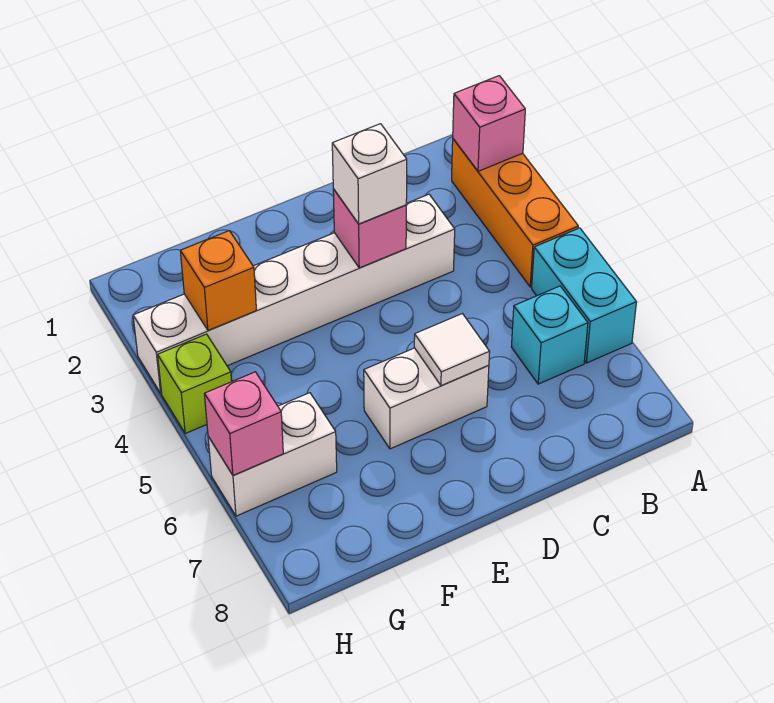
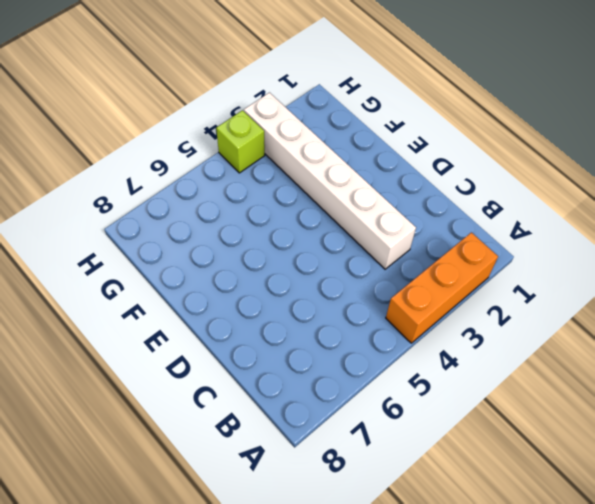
none -> cyan brick A5:A6 level 1
none -> cyan brick B6 level 1
none -> white brick D6:E6 level 1

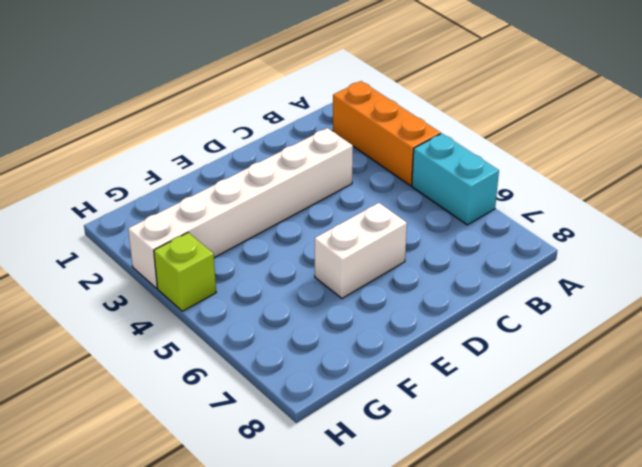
none -> cyan brick B6 level 1
none -> white brick G6:H6 level 1
none -> pink brick A2 level 2

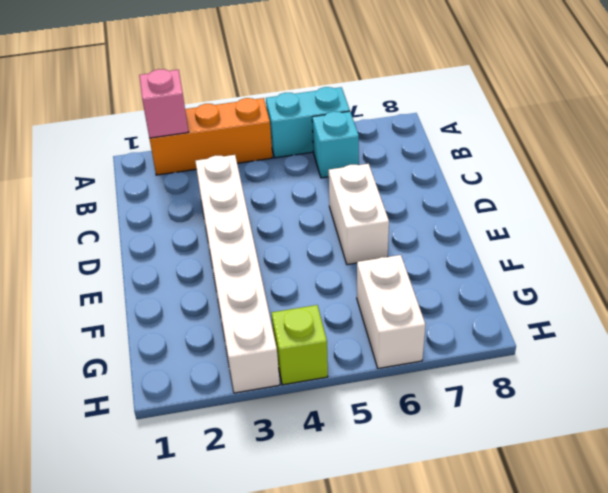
none -> pink brick D3 level 2
none -> white tile D6 level 2
none -> orange brick G3 level 2

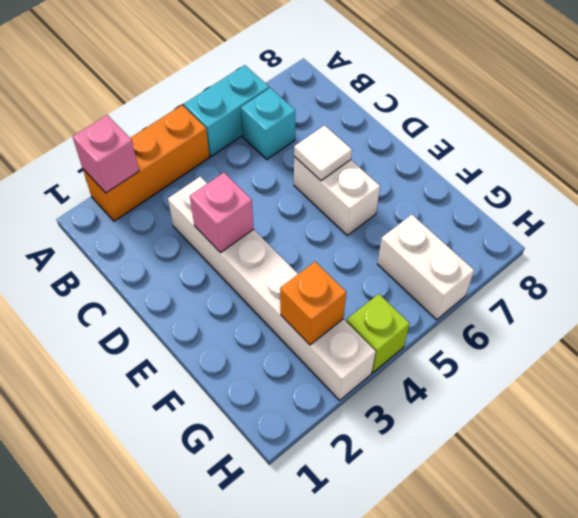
none -> pink brick H6 level 2
none -> white brick D3 level 3

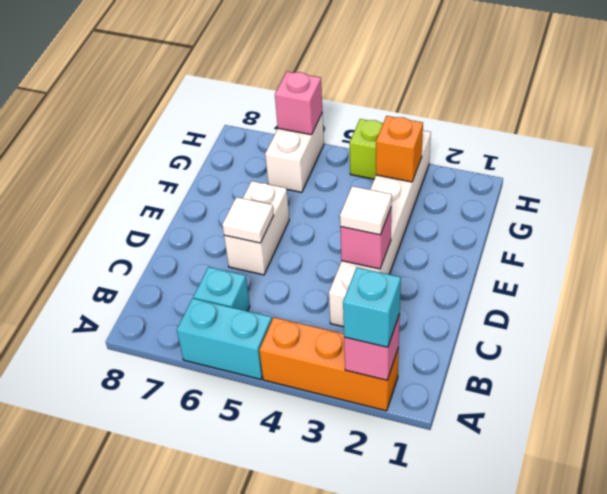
cyan brick A2 level 3 -> none
white tile D3 level 3 -> white brick D3 level 3

